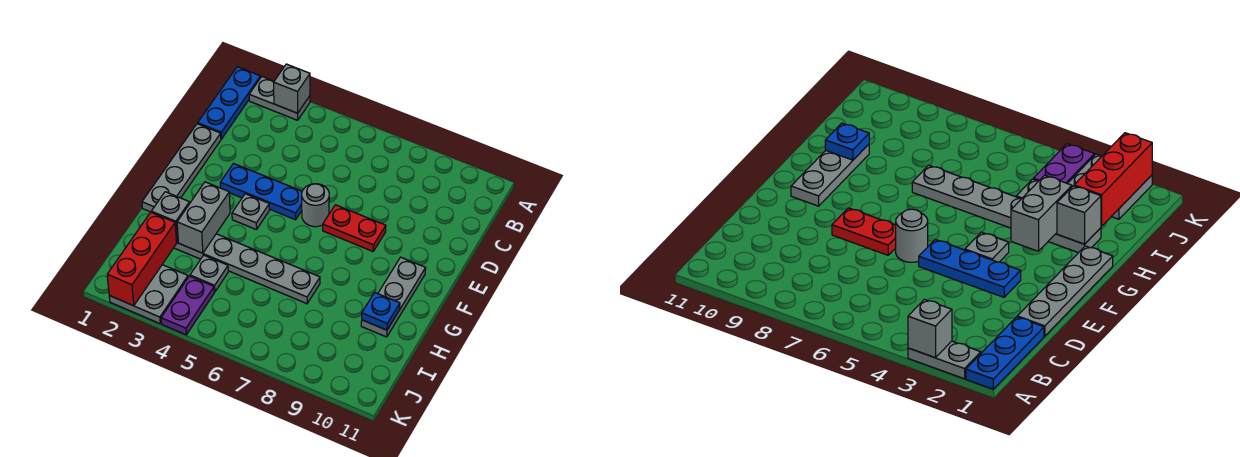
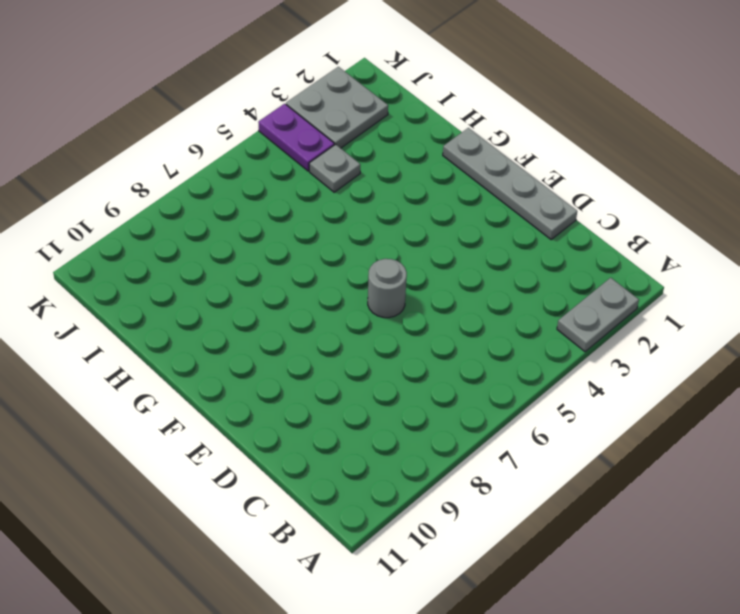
none -> blue plate A1:C1 level 1
none -> blue plate E3:E5 level 1
none -> red plate E7:E8 level 1

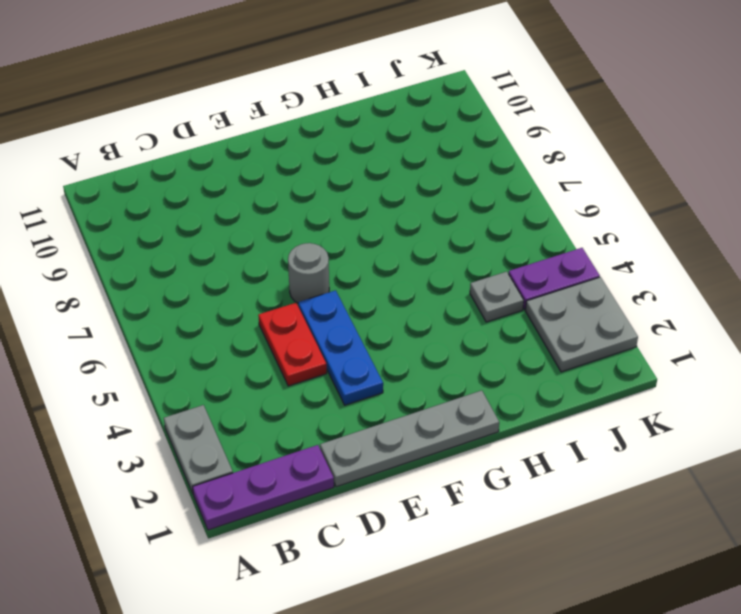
purple plate A1:C1 level 1 -> blue plate A1:C1 level 1
red plate D4:D5 level 1 -> red plate E7:E8 level 1
none -> grey plate F4 level 1
none -> grey plate F10:H10 level 1
none -> grey plate H2:H7 level 1

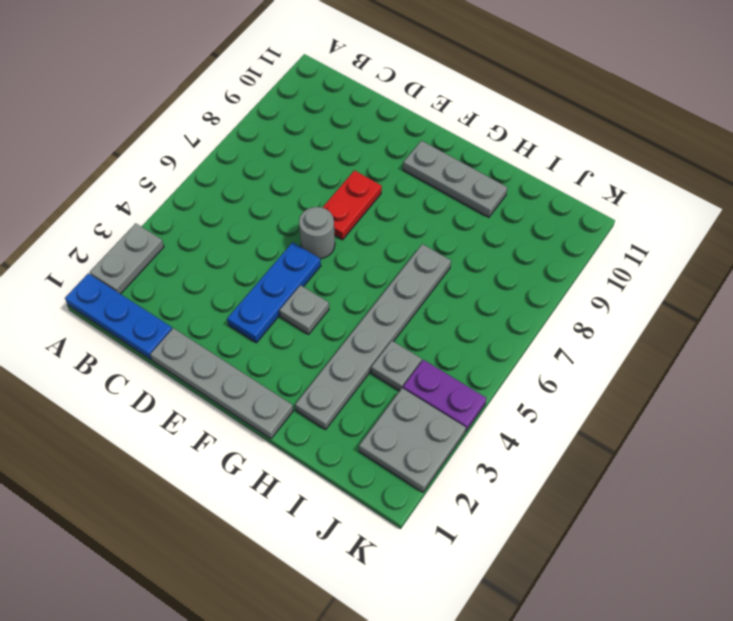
none -> grey brick A3 level 2
none -> grey brick G3:H3 level 2
none -> grey brick H2 level 2

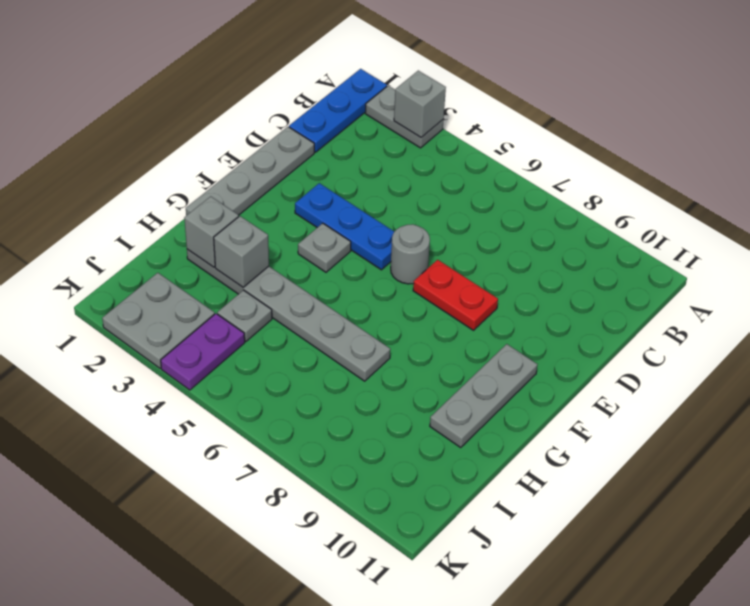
grey brick H3 level 2 -> grey brick G3:H3 level 2
none -> blue plate H10 level 2
none -> red brick I2:K2 level 2

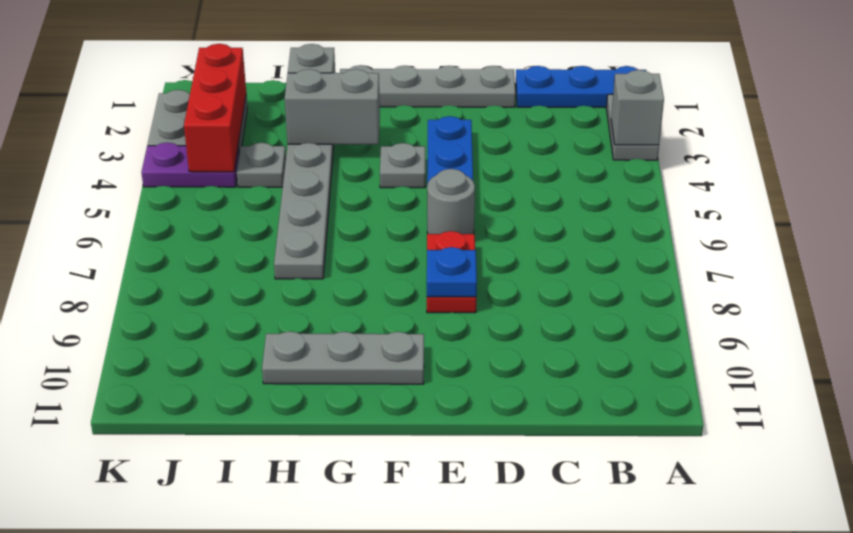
blue plate E8 level 2 -> blue plate H10 level 2
red brick J2:J4 level 2 -> red brick I2:K2 level 2

